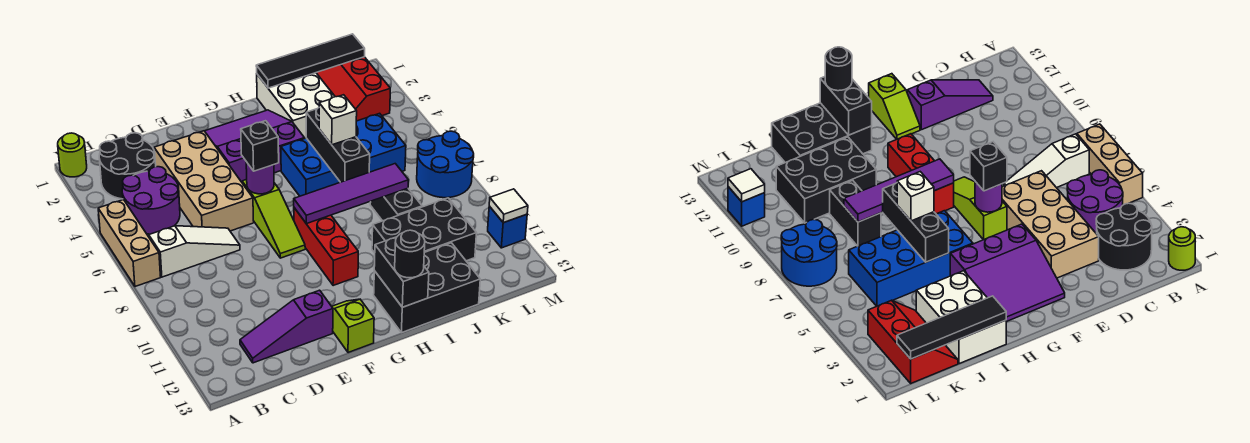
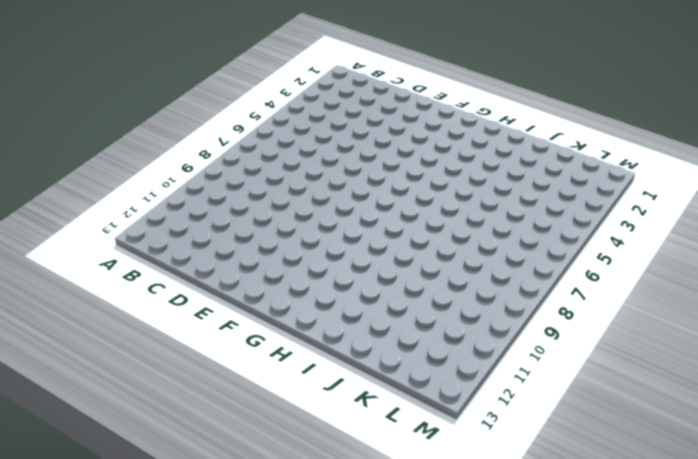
none -> lime round brick A1 level 1
none -> tan brick A5:A7 level 1
none -> black round brick B2:C3 level 1

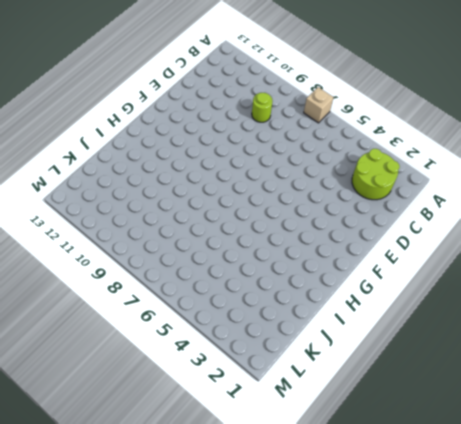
tan brick A7 level 1 -> tan brick A5:A7 level 1
lime round brick B2:C3 level 1 -> black round brick B2:C3 level 1
lime round brick C9 level 1 -> lime round brick A1 level 1
none -> purple round brick B4:C5 level 1
none -> white slope B7:D7 level 1 top B
none -> purple slope C12:E12 level 1 top E

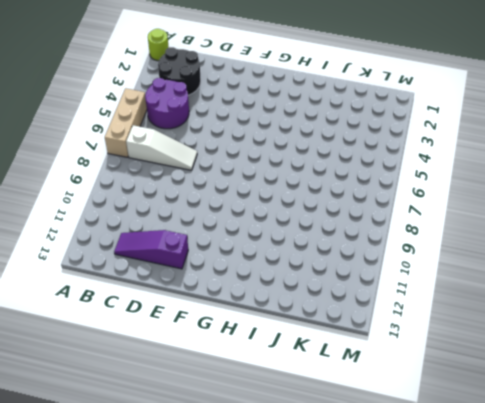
none -> tan brick D3:E6 level 1
none -> purple slope F2:H4 level 1 top 4
none -> lime slope F6:F8 level 1 top 6

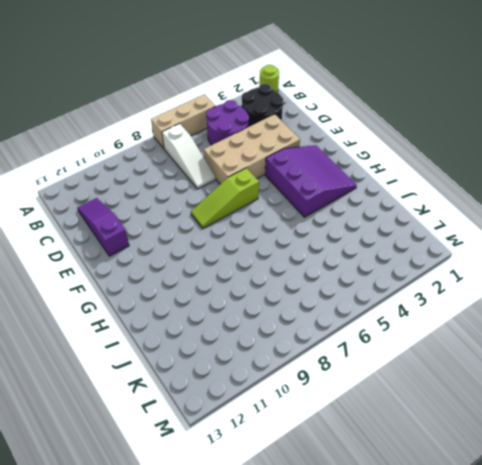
none -> lime slope F12:F13 level 1 top 13
none -> red brick G8:G10 level 1
none -> blue brick H5:K6 level 1

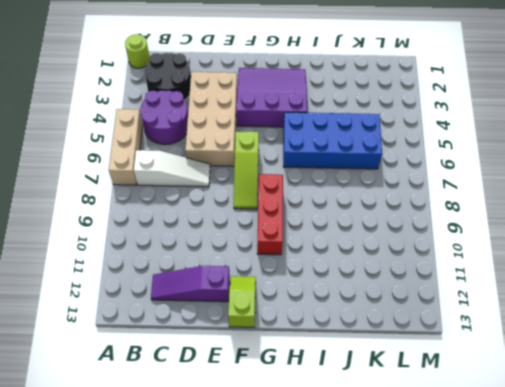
none -> black brick H12:J13 level 1
none -> white brick I1:J3 level 1
none -> black brick I10:K11 level 1

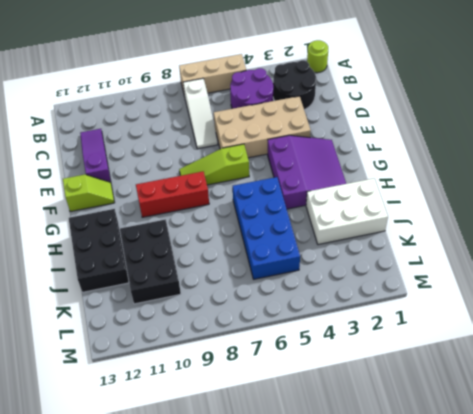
none -> black brick J8:J9 level 1
none -> red slope K1:L3 level 1 top L
none -> blue round brick L7:M8 level 1

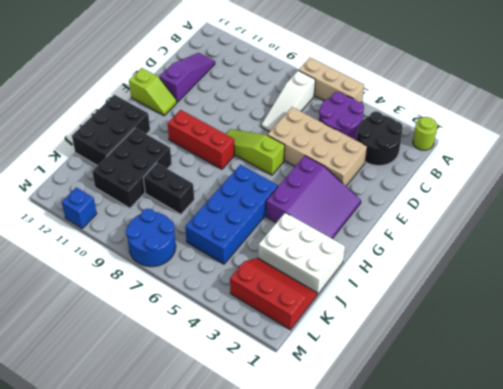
none -> purple round brick F6 level 2
none -> purple tile G8:J8 level 2
none -> black brick H12:H13 level 2

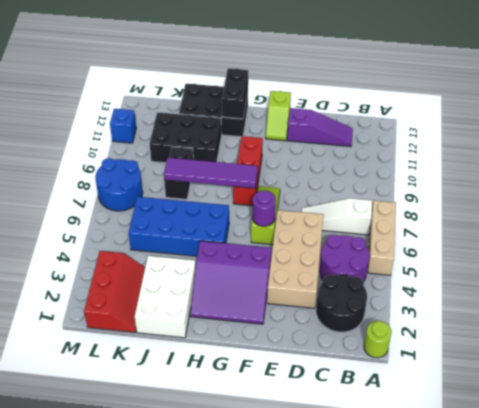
none -> black tile I1:L1 level 2
none -> black brick I5:I7 level 2
none -> white tile M11 level 2

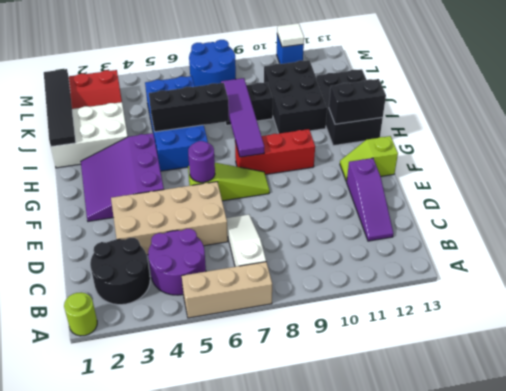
none -> black brick F6 level 3
none -> black round brick H13 level 3
none -> white brick I6 level 3

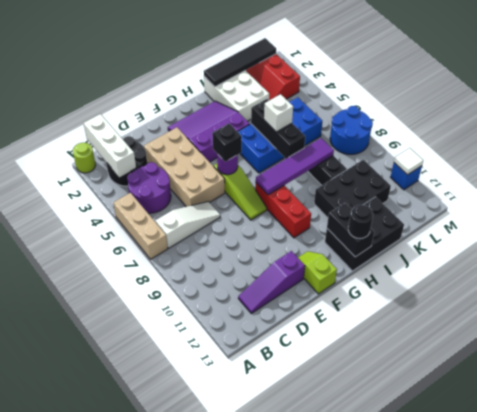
white brick B1:B3 level 2 -> none

